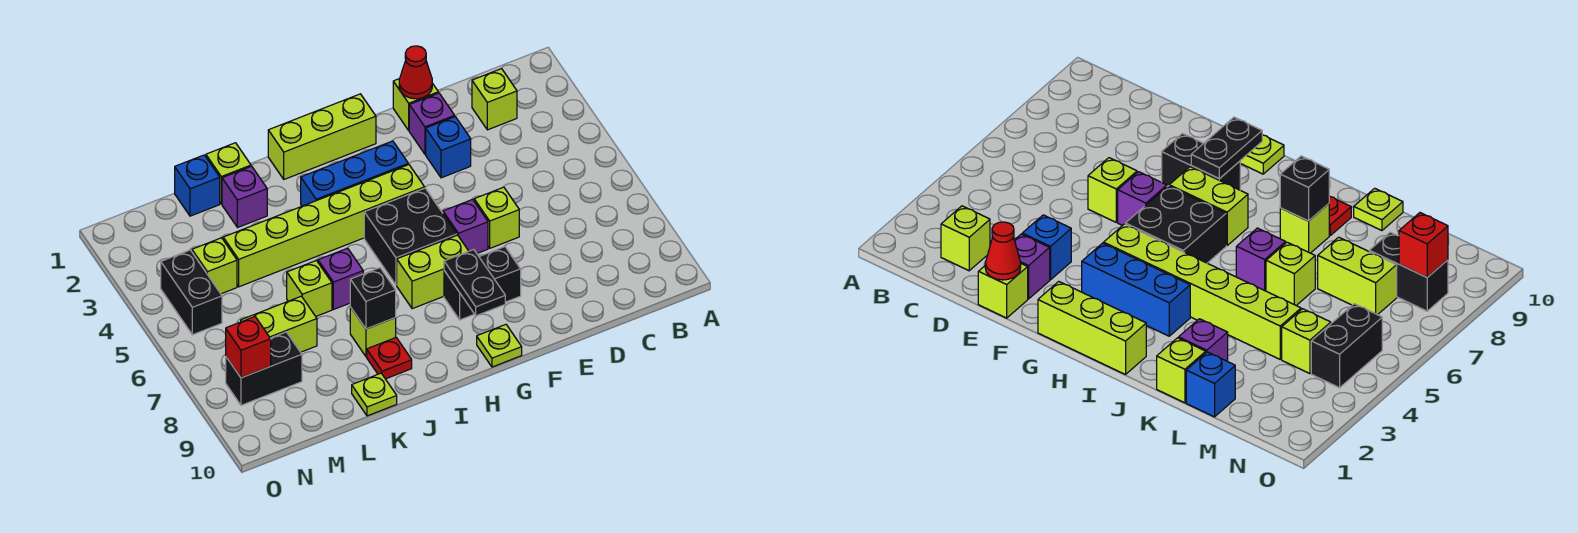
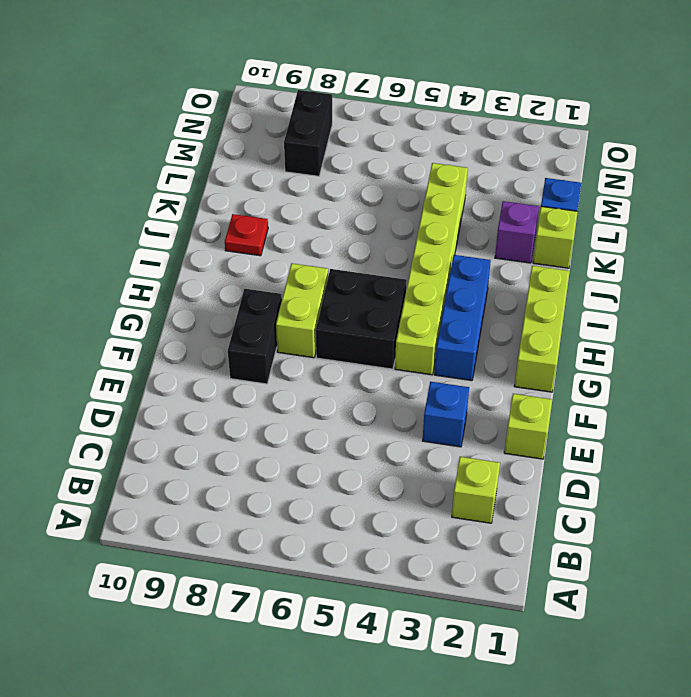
none -> purple brick E2 level 1
none -> lime brick E6 level 1
none -> purple brick F6 level 1

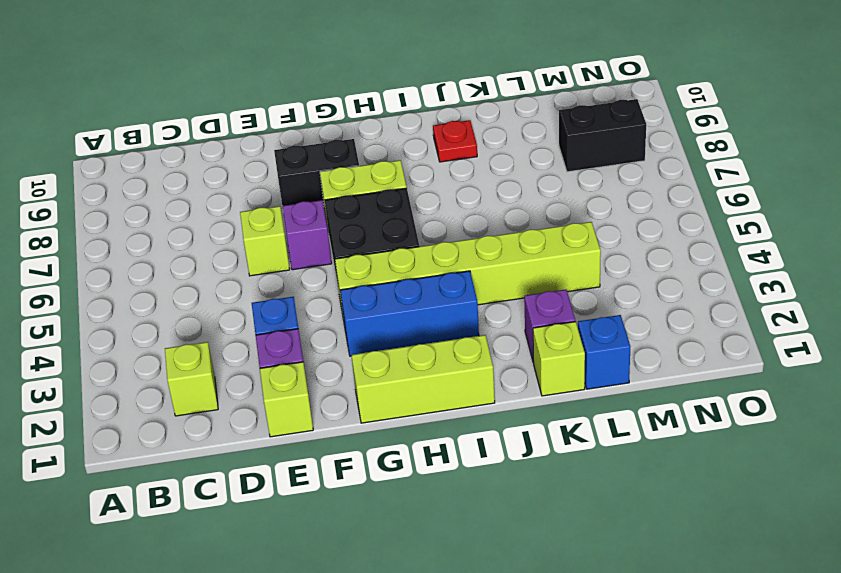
none -> lime plate G10 level 1
none -> purple brick J6 level 1
none -> lime brick J8 level 1

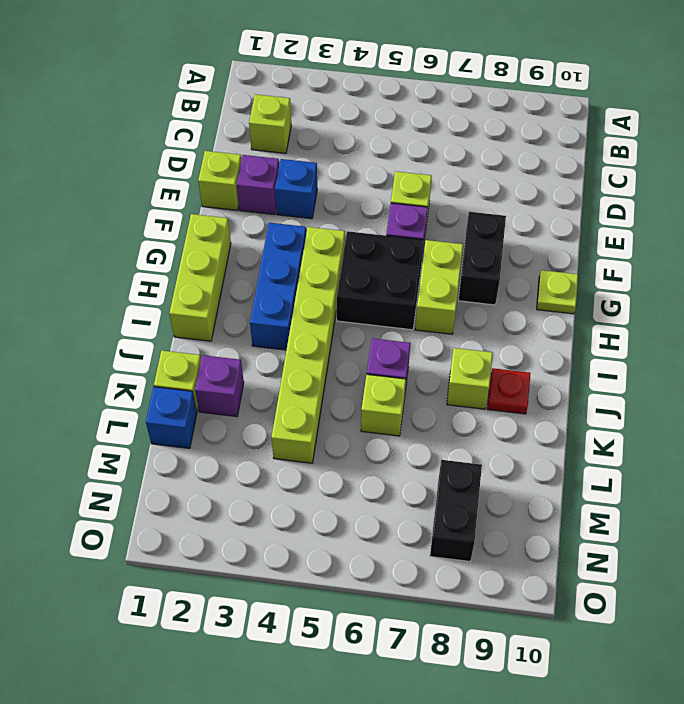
none -> lime plate K10 level 1
none -> lime brick L7:M7 level 1
none -> lime brick M4 level 1

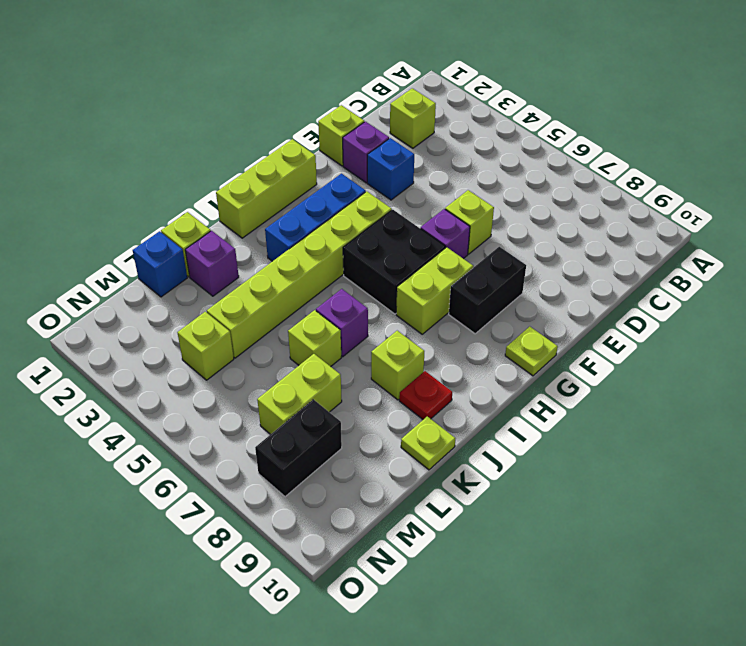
none -> black brick N4:N5 level 1
none -> red cone E1 level 2
none -> black plate G8:G9 level 2

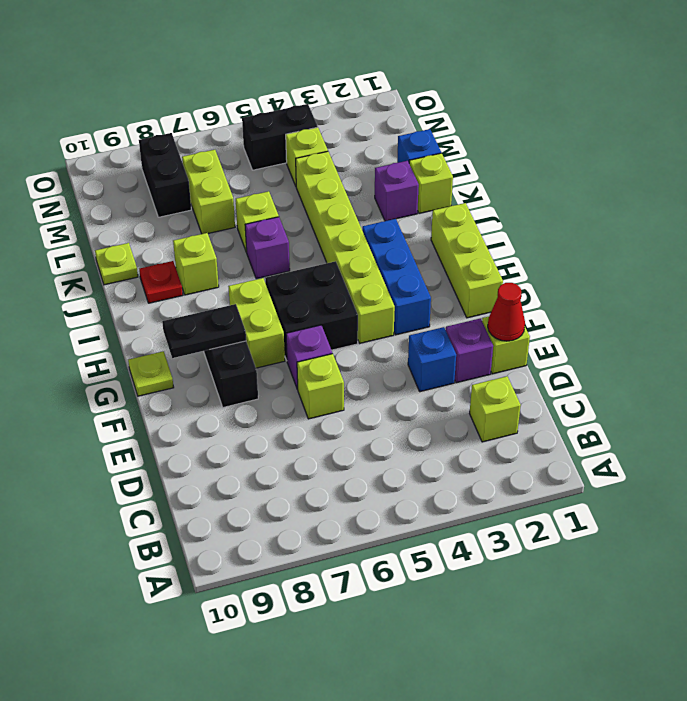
none -> black brick J8 level 2
none -> red brick N8 level 2

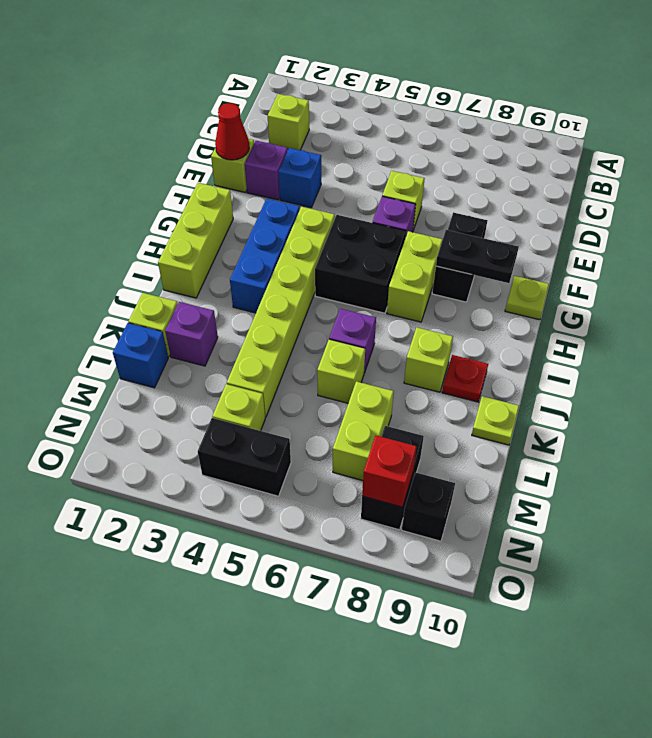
black brick N9 level 1 -> black brick J8 level 2

